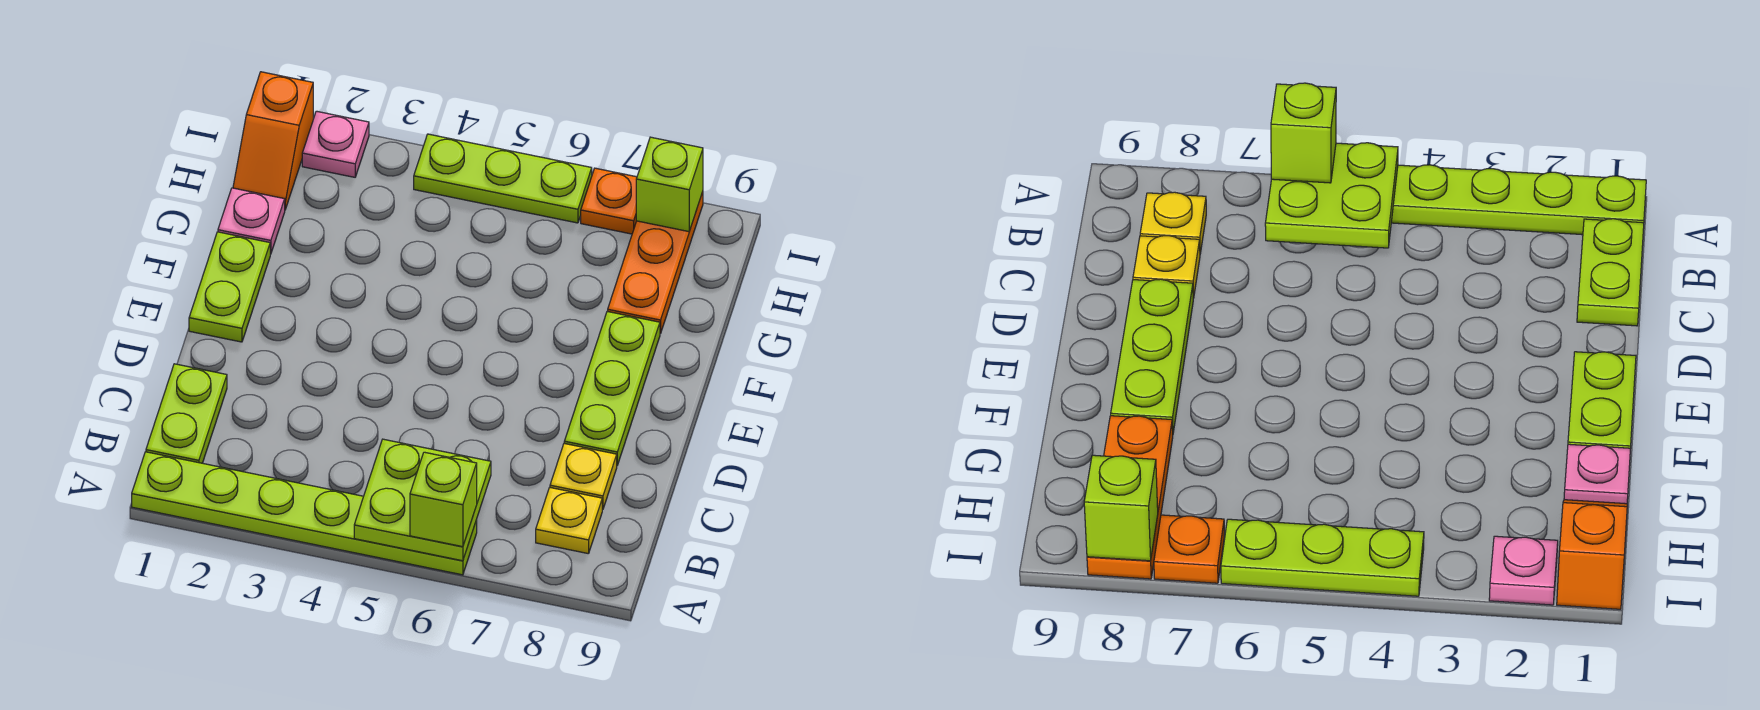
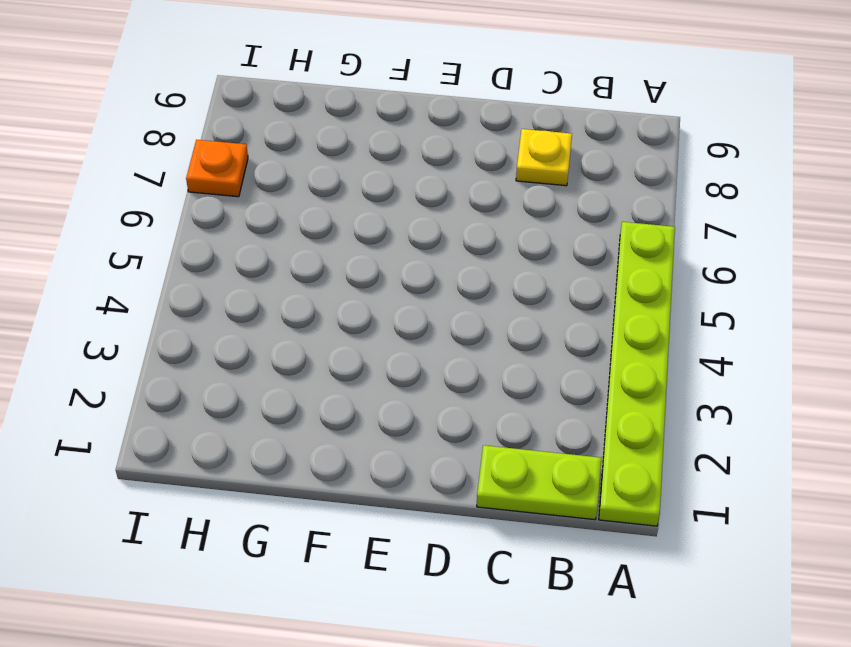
none -> yellow plate B8 level 1
none -> lime plate D8:F8 level 1
none -> lime plate E1:F1 level 1

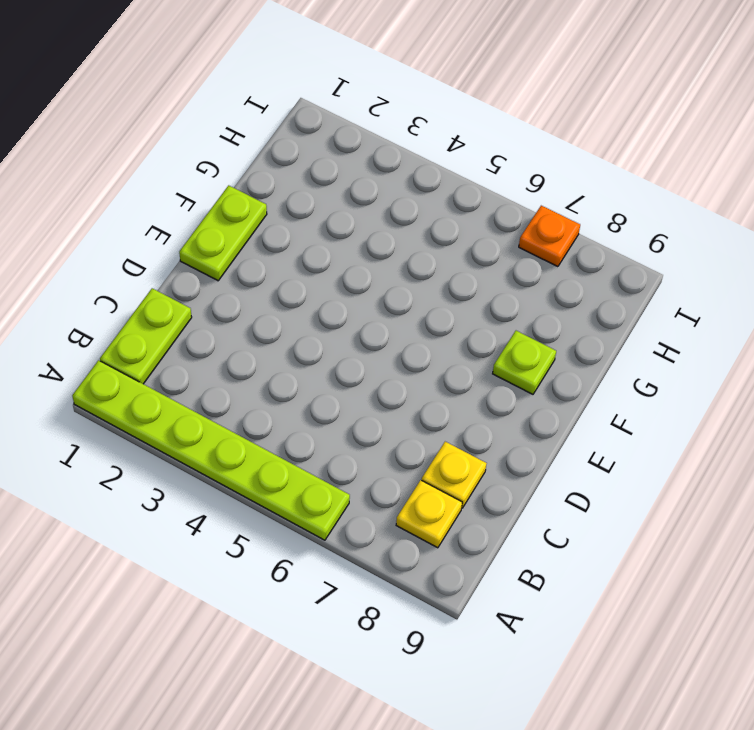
lime plate F8 level 1 -> lime plate D8:F8 level 1
none -> pink plate G1 level 1
none -> orange plate G8:I8 level 1
none -> orange slope H1:I1 level 1 top I

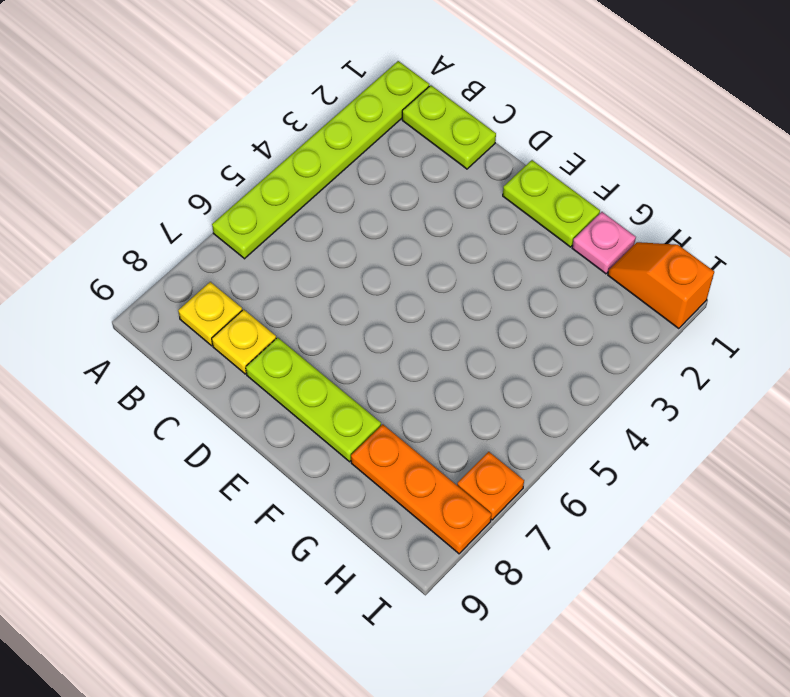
none -> pink plate I2 level 1
none -> lime plate I4:I6 level 1
none -> lime plate A5:B6 level 2

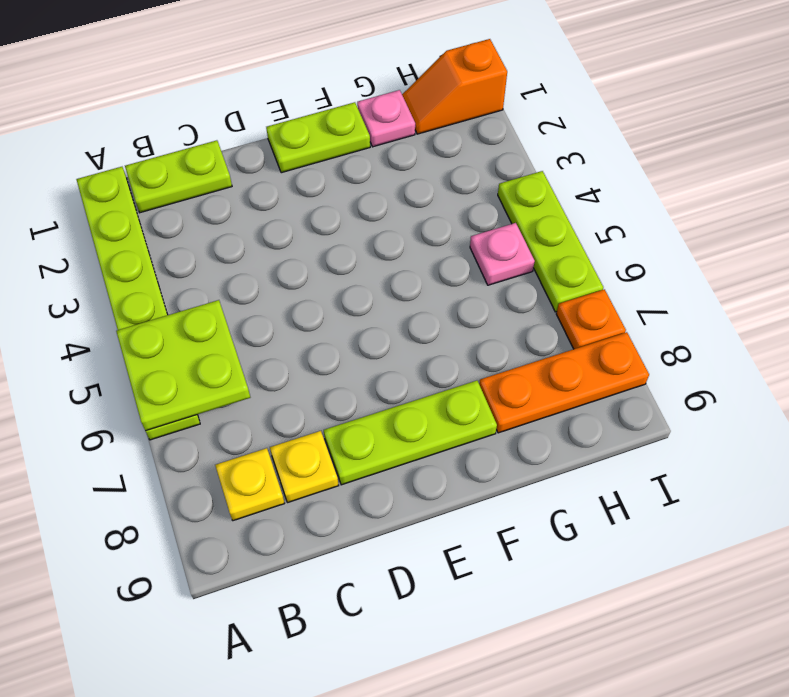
pink plate H5 level 1 -> pink plate I2 level 1
none -> lime brick I8 level 2
none -> lime brick A6 level 3

